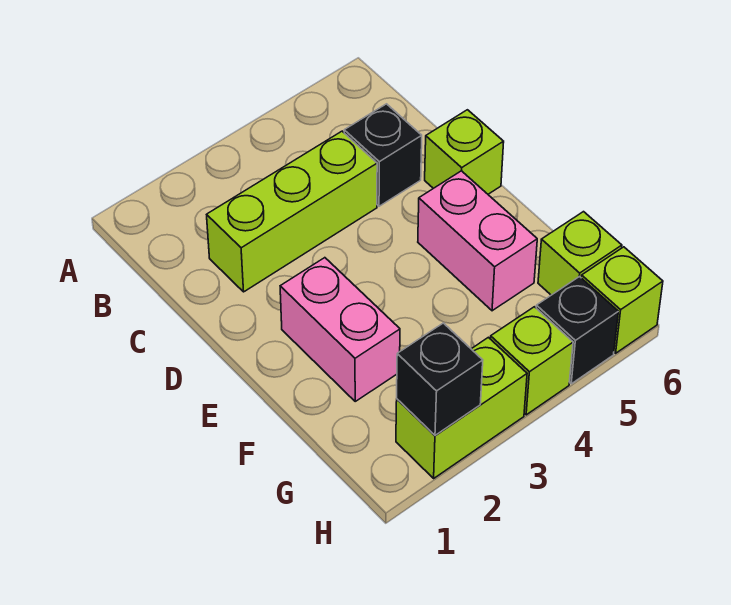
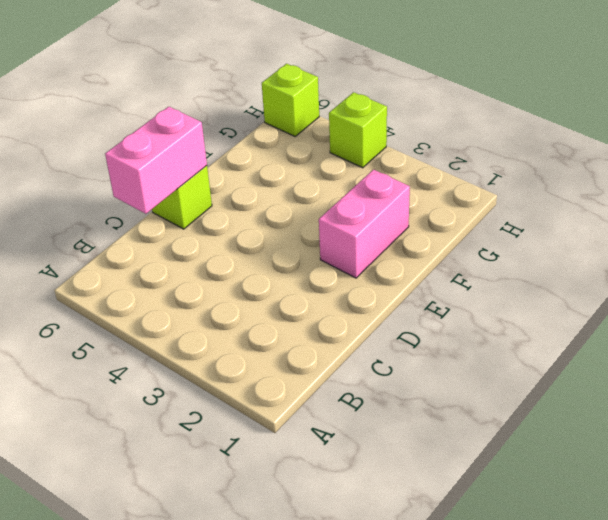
pink brick C6:D6 level 2 -> pink brick E5:F5 level 1
none -> lime brick C2:C4 level 1
none -> black brick C5 level 1

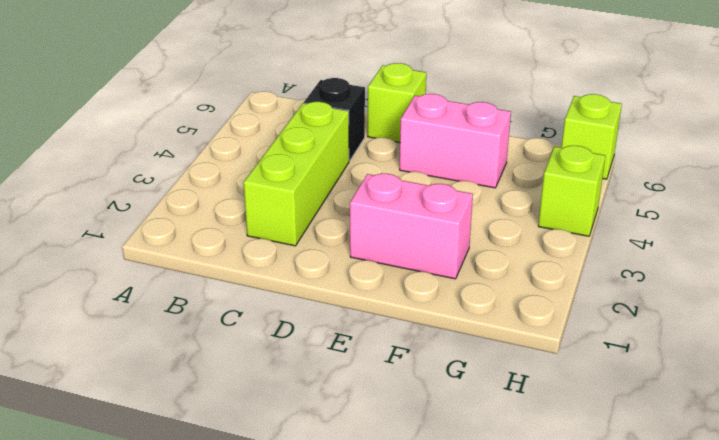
none -> lime brick G6 level 1
none -> lime brick H2:H3 level 1

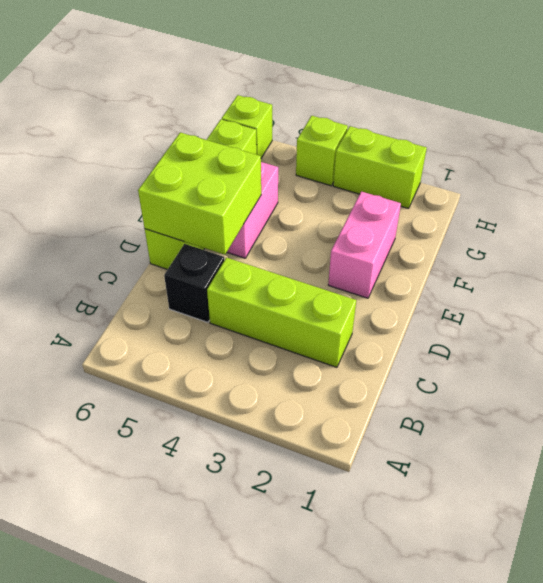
lime brick D5:E6 level 2 -> none
none -> black brick H5 level 1
none -> black brick H2 level 2

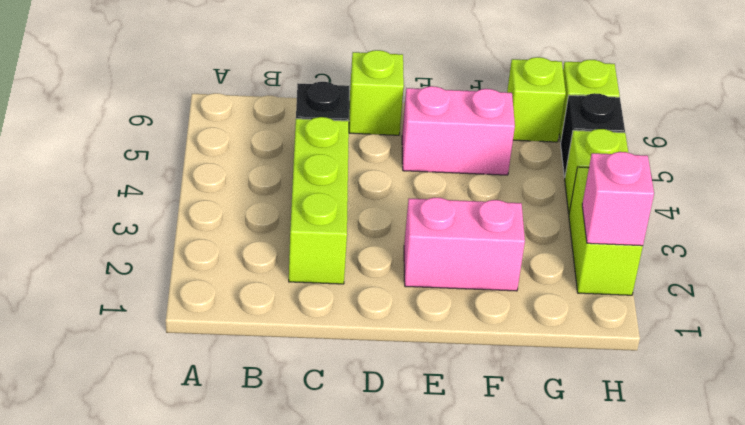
pink brick H2 level 2 -> black brick H2 level 2

